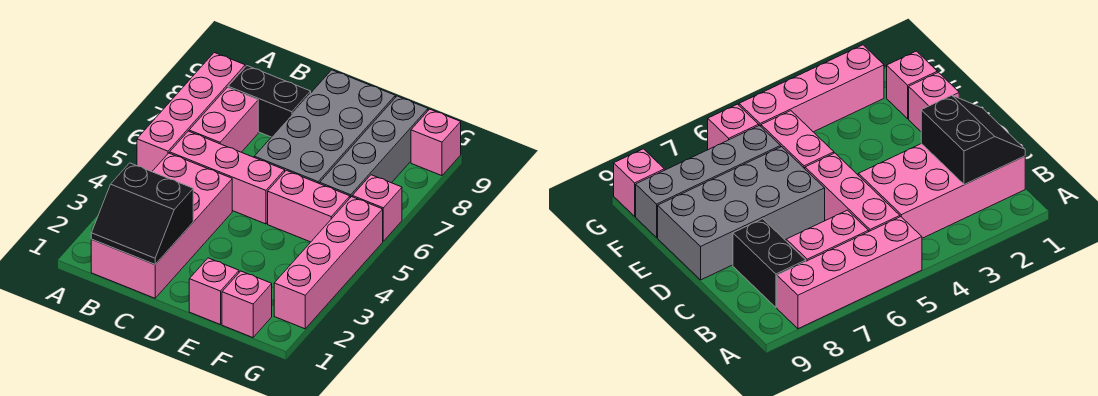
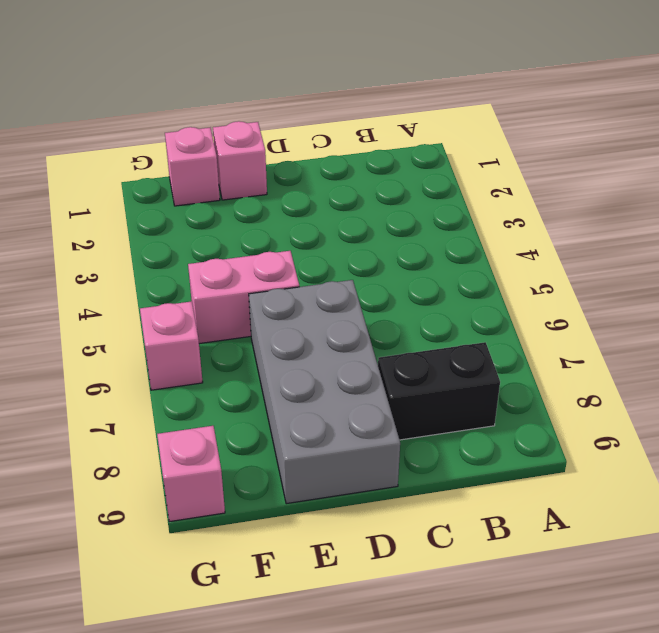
none -> pink brick A5:A8 level 1
none -> pink brick B1:C4 level 1
none -> pink brick B5:D5 level 1

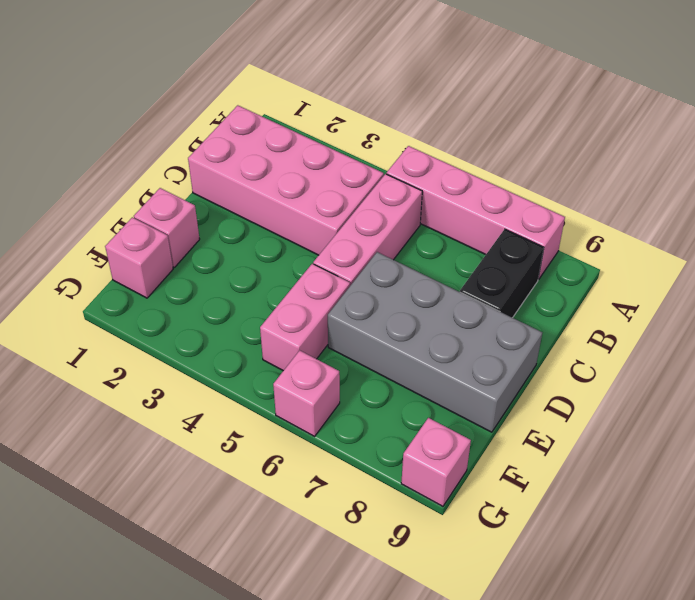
none -> pink brick B6:B7 level 1
none -> grey brick F6:F9 level 1
none -> pink brick G2:G5 level 1

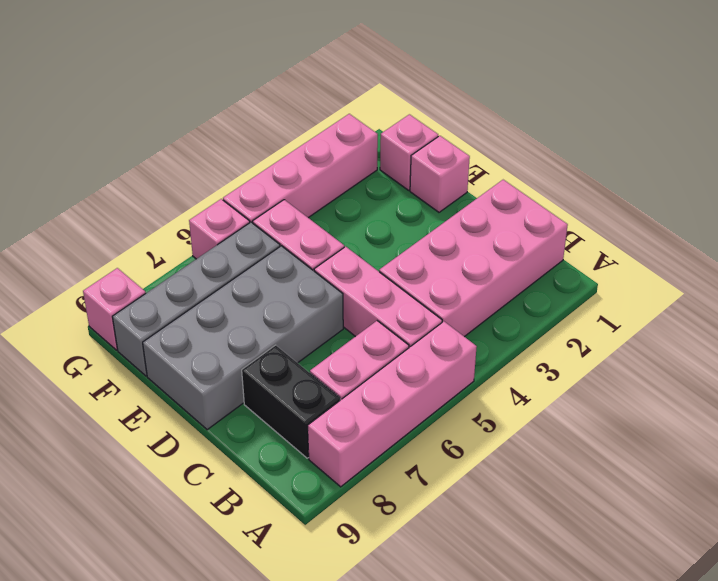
none -> black slope B1:C2 level 2 top 2

